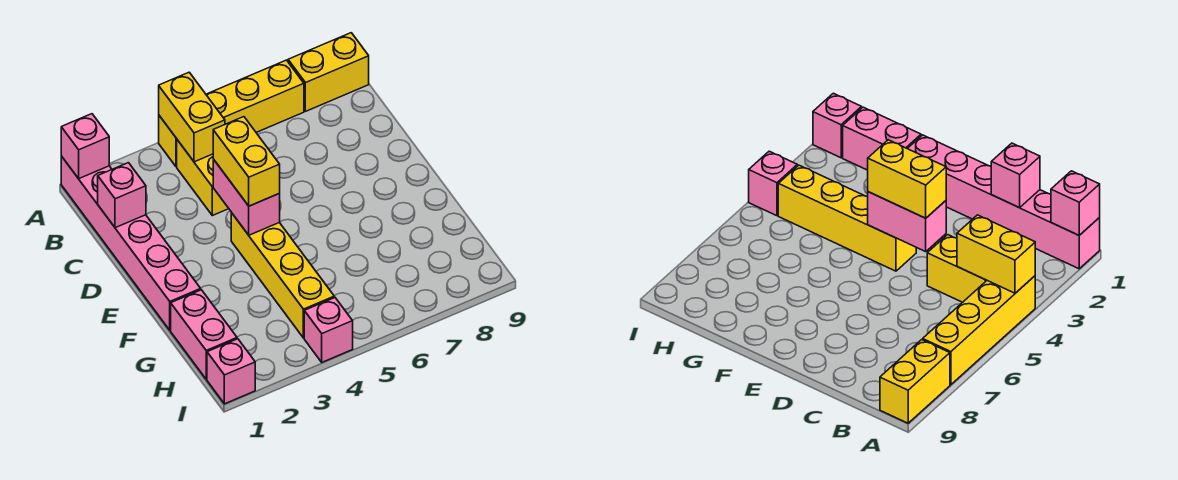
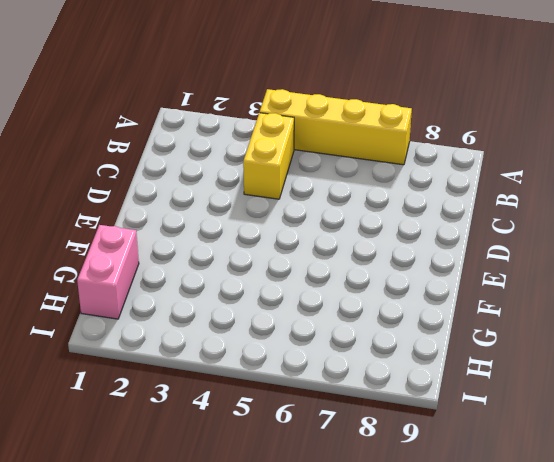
none -> pink brick A1:F1 level 1
none -> yellow brick A8:A9 level 1
none -> yellow brick E4:H4 level 1

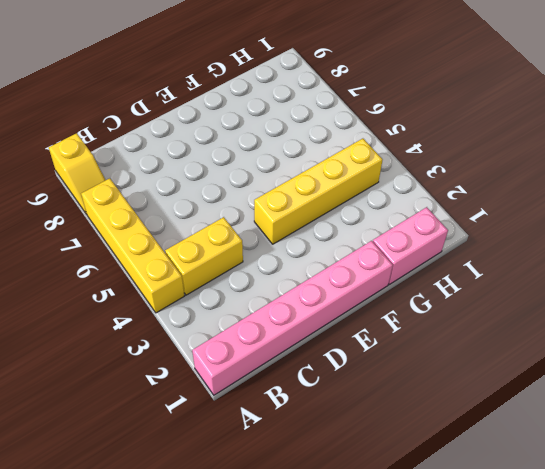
yellow slope A8:A9 level 1 top 9 -> yellow brick A8:A9 level 1
none -> pink brick I1 level 1
none -> pink brick I4 level 1
none -> pink brick A1 level 2

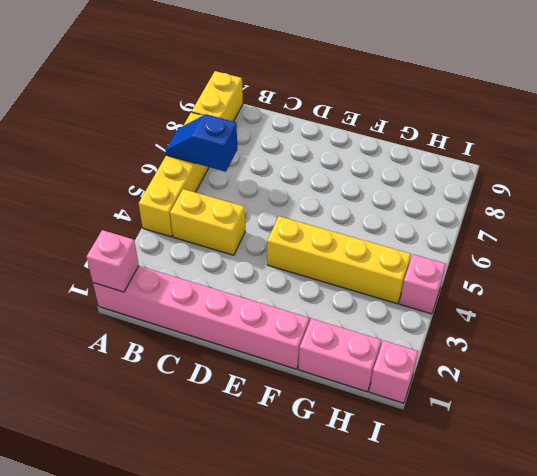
blue slope A6:B6 level 2 top B -> none
none -> yellow brick A4:B4 level 2
none -> pink brick C1 level 2
none -> pink brick D4:E4 level 2

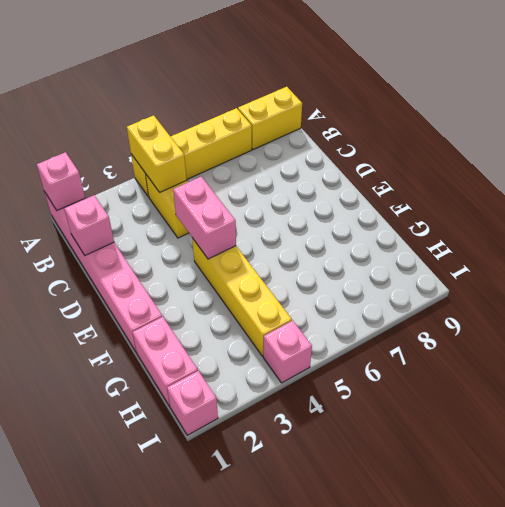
none -> yellow brick D4:E4 level 3

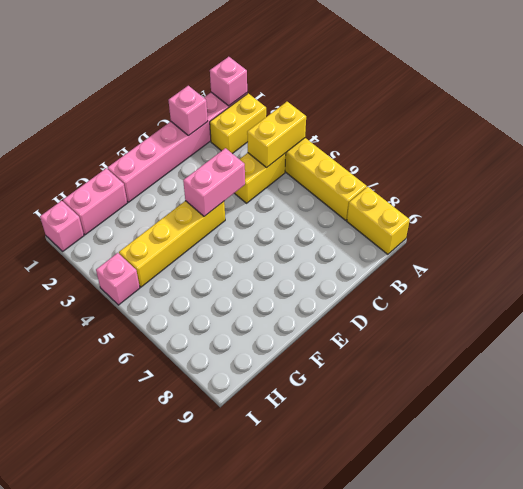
yellow brick A2:B2 level 1 -> yellow brick D4:E4 level 3

